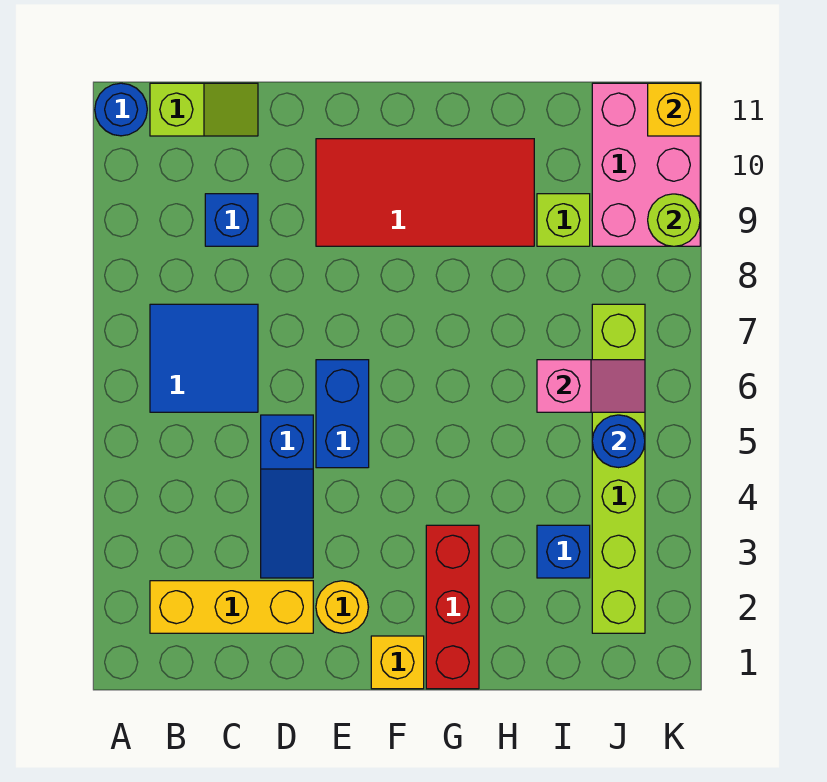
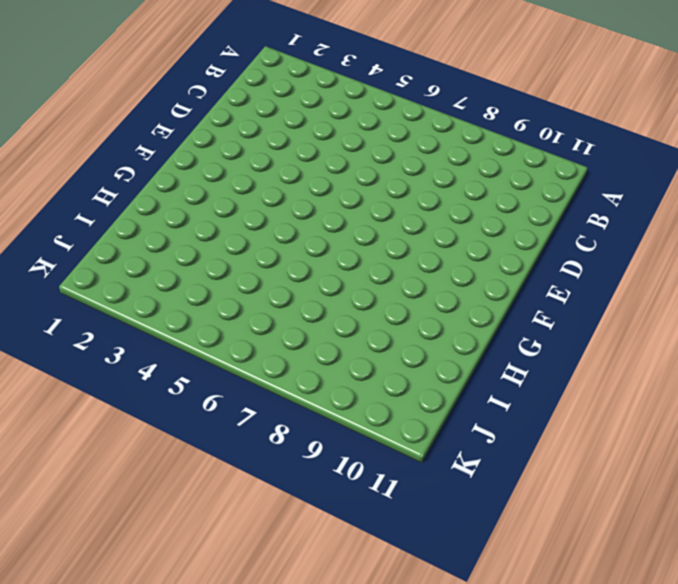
none -> blue round brick A11 level 1
none -> yellow brick B2:D2 level 1
none -> blue tile B6:C7 level 1

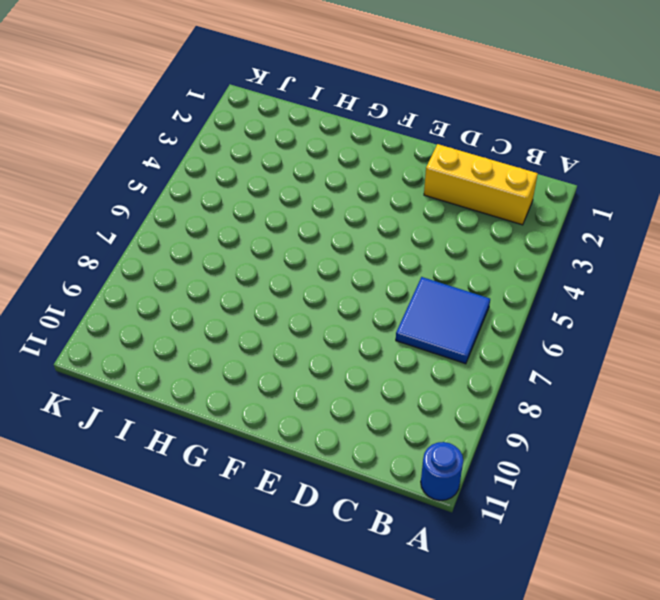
none -> lime slope B11:C11 level 1 top B
none -> blue brick C9 level 1
none -> blue slope D3:D5 level 1 top 5

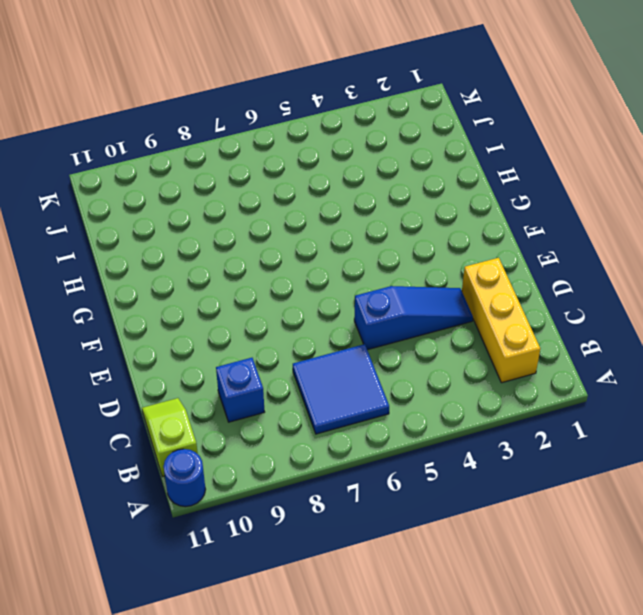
none -> yellow round brick E2 level 1
none -> blue brick E5:E6 level 1
none -> red tile E9:H10 level 1

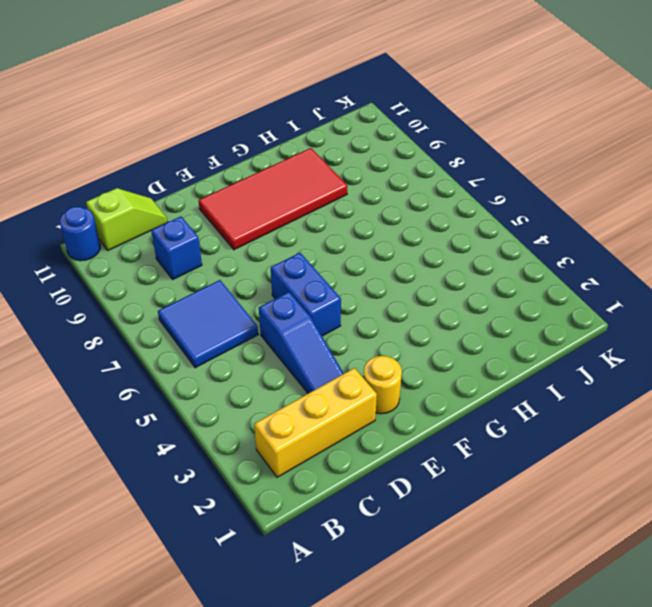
none -> yellow brick F1 level 1
none -> red brick G1:G3 level 1
none -> blue brick I3 level 1

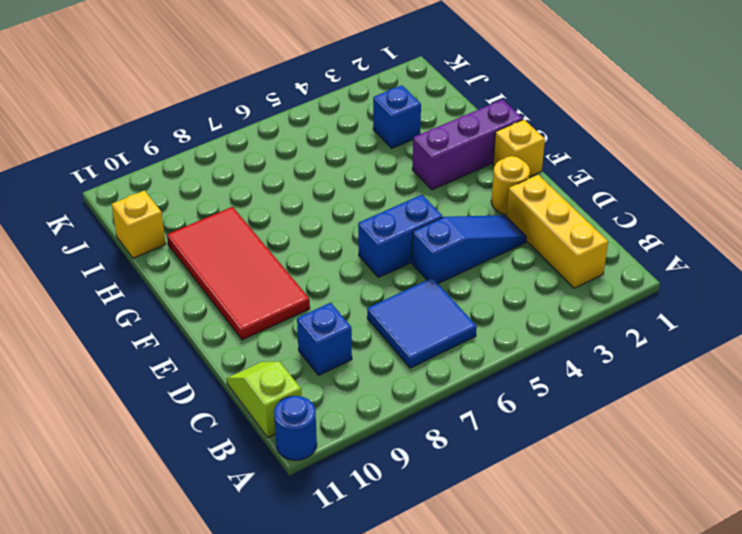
purple brick G1:G3 level 1 -> red brick G1:G3 level 1
yellow brick I11 level 1 -> yellow brick K11 level 2
none -> lime brick I9 level 1
none -> lime brick J2:J7 level 1
none -> pink brick J9:K11 level 1

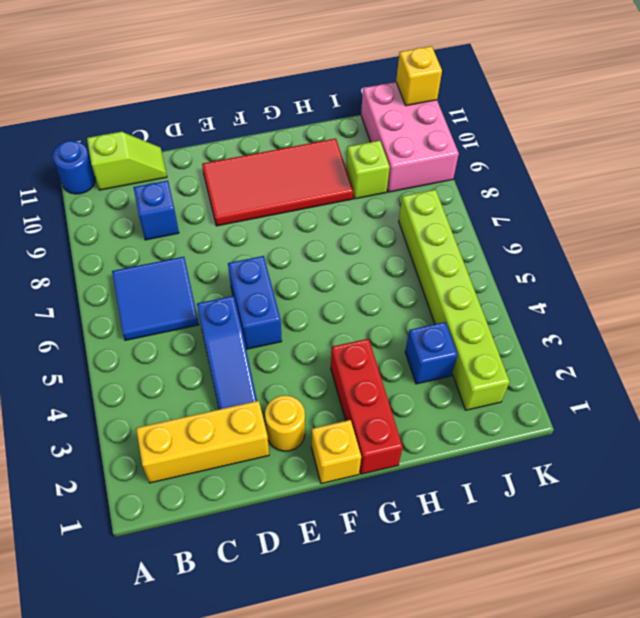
none -> pink slope I6:J6 level 2 top I
none -> blue round brick J5 level 2
none -> lime round brick K9 level 2

